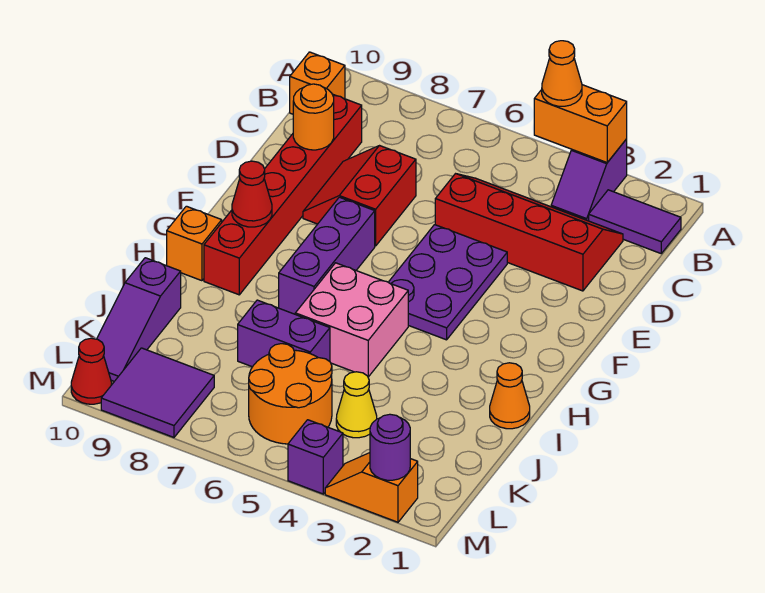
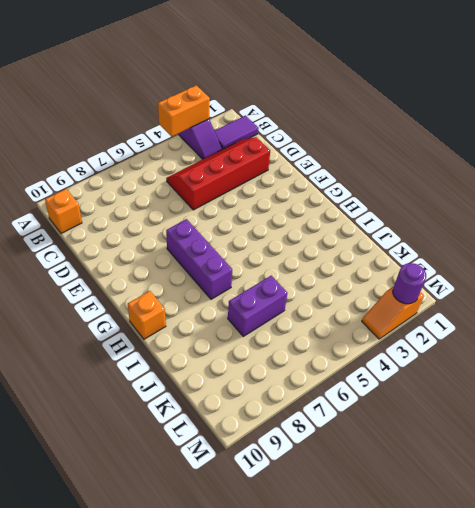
none -> red brick C9:H9 level 1
none -> red slope D7:E8 level 1 top 7
none -> purple plate E4:G5 level 1

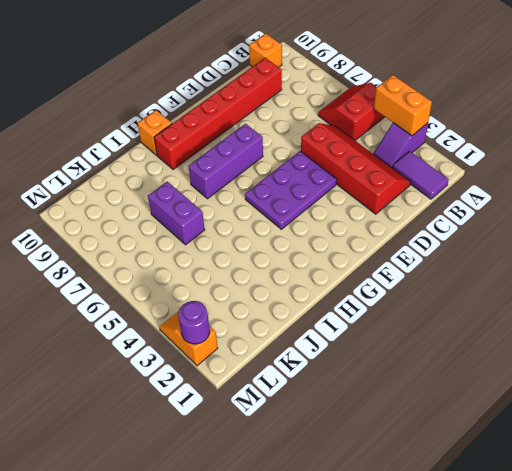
red slope A5:B6 level 1 top 5 -> red slope D7:E8 level 1 top 7
none -> pink brick H5:I6 level 1
none -> orange cone I1 level 1
none -> purple slope J10:L10 level 1 top J

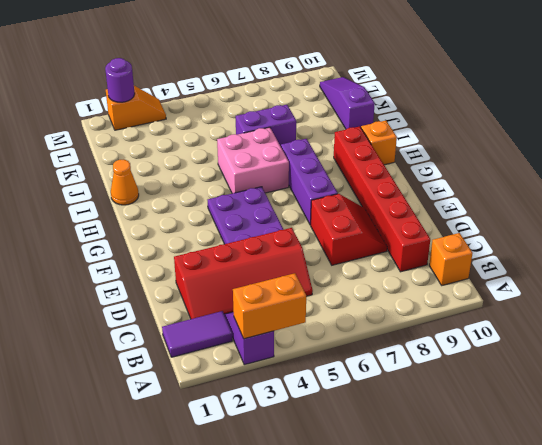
none -> yellow cone K4 level 1
none -> orange round brick K5:L6 level 1
none -> purple tile L8:M9 level 1

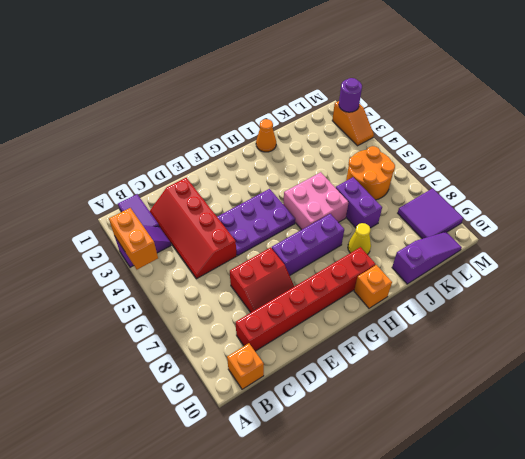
yellow cone I8 level 1 -> yellow cone K4 level 1
none -> purple brick M4 level 1
none -> red cone M10 level 1
none -> orange round brick D9 level 2

